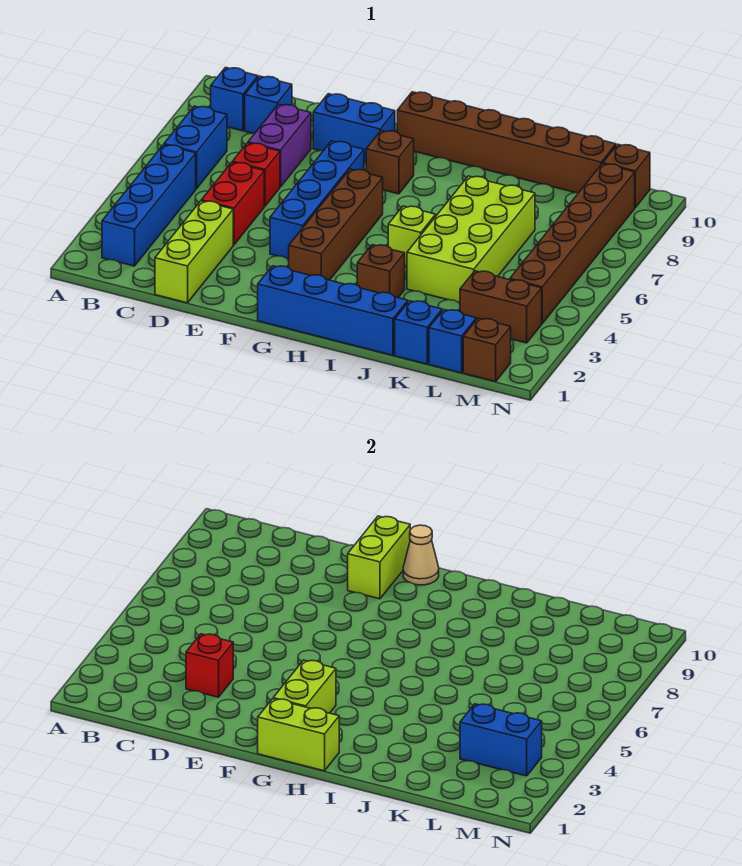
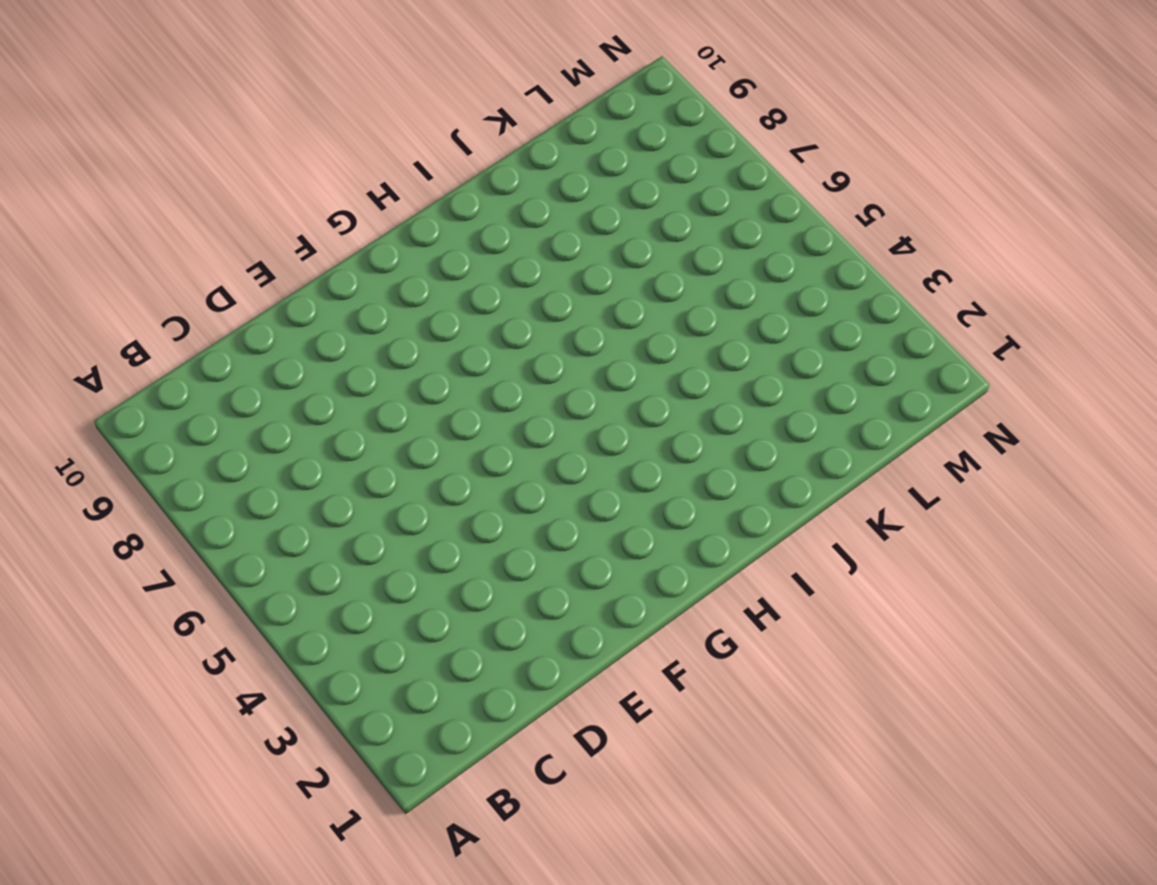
none -> blue brick B2:B5 level 1
none -> blue brick B6:B7 level 1
none -> blue brick B9 level 1

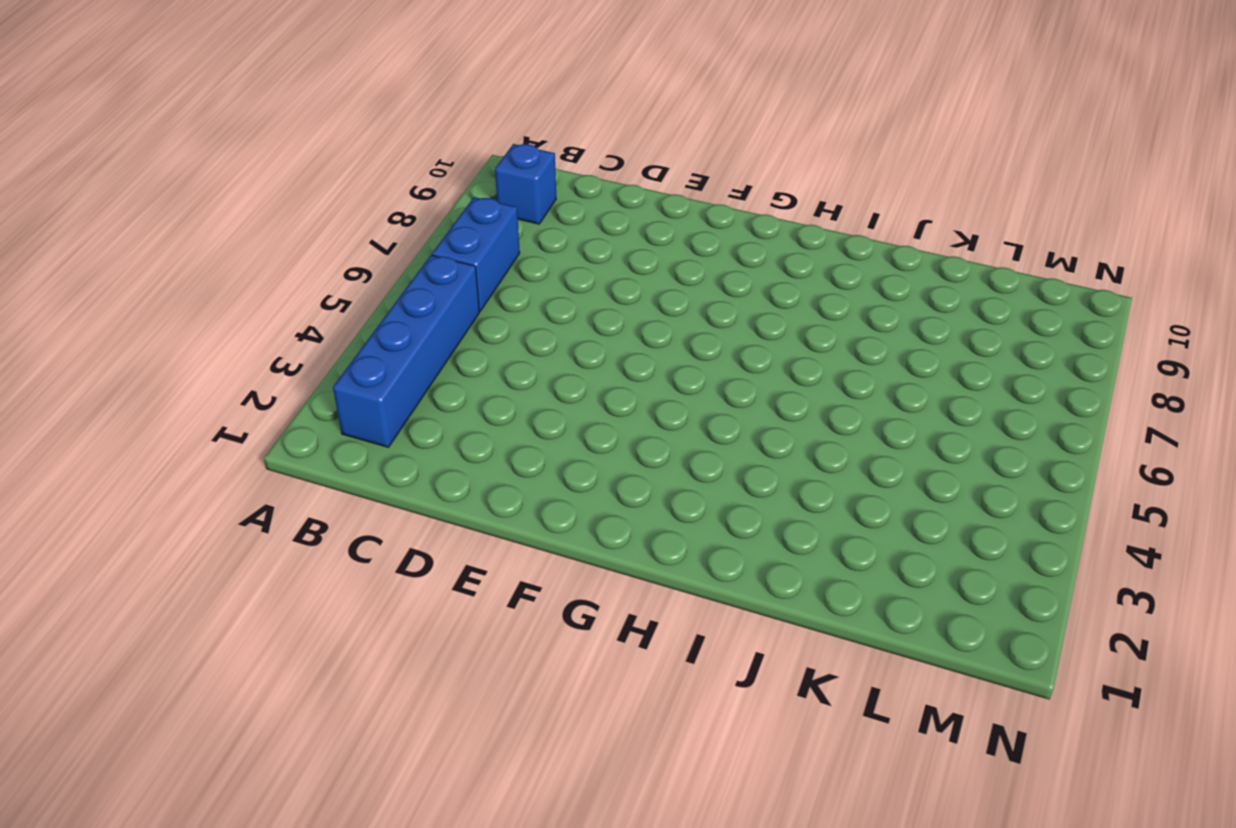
none -> blue brick C9 level 1
none -> lime brick D1:D3 level 1
none -> red brick D4:D5 level 1

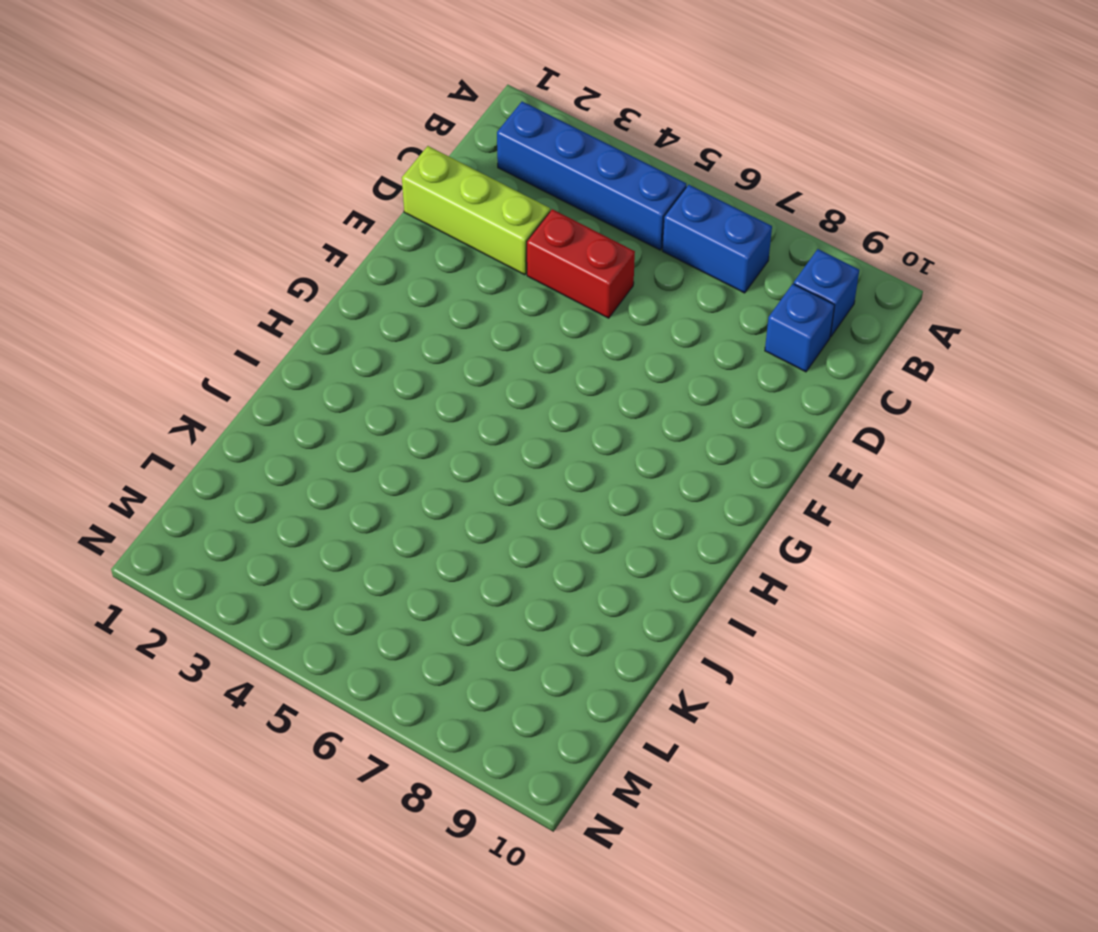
none -> red brick D6 level 1
none -> purple brick D7:D8 level 1
none -> blue brick E9:F9 level 1

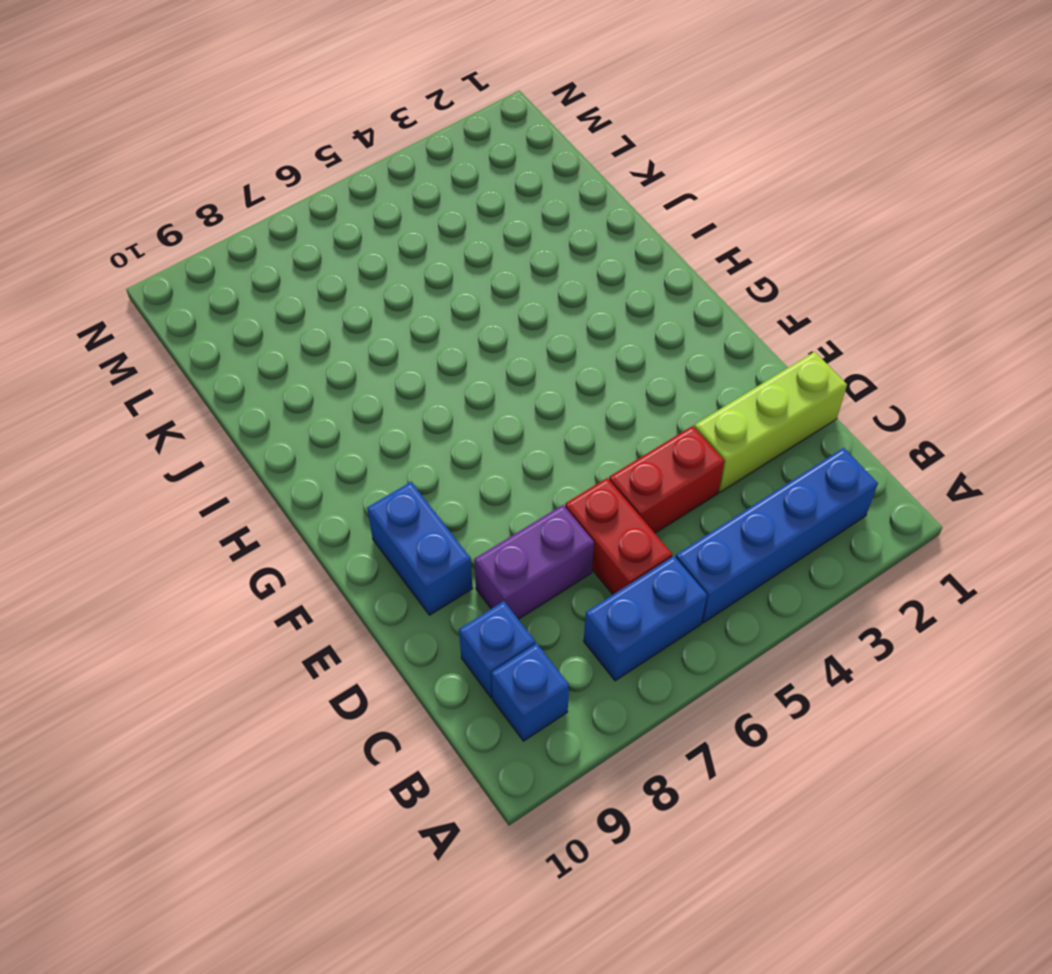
red brick C6:D6 level 1 -> red brick D6 level 1
none -> blue brick F4:F7 level 1
none -> blue brick G1:J1 level 1
none -> brown brick G3:G6 level 1

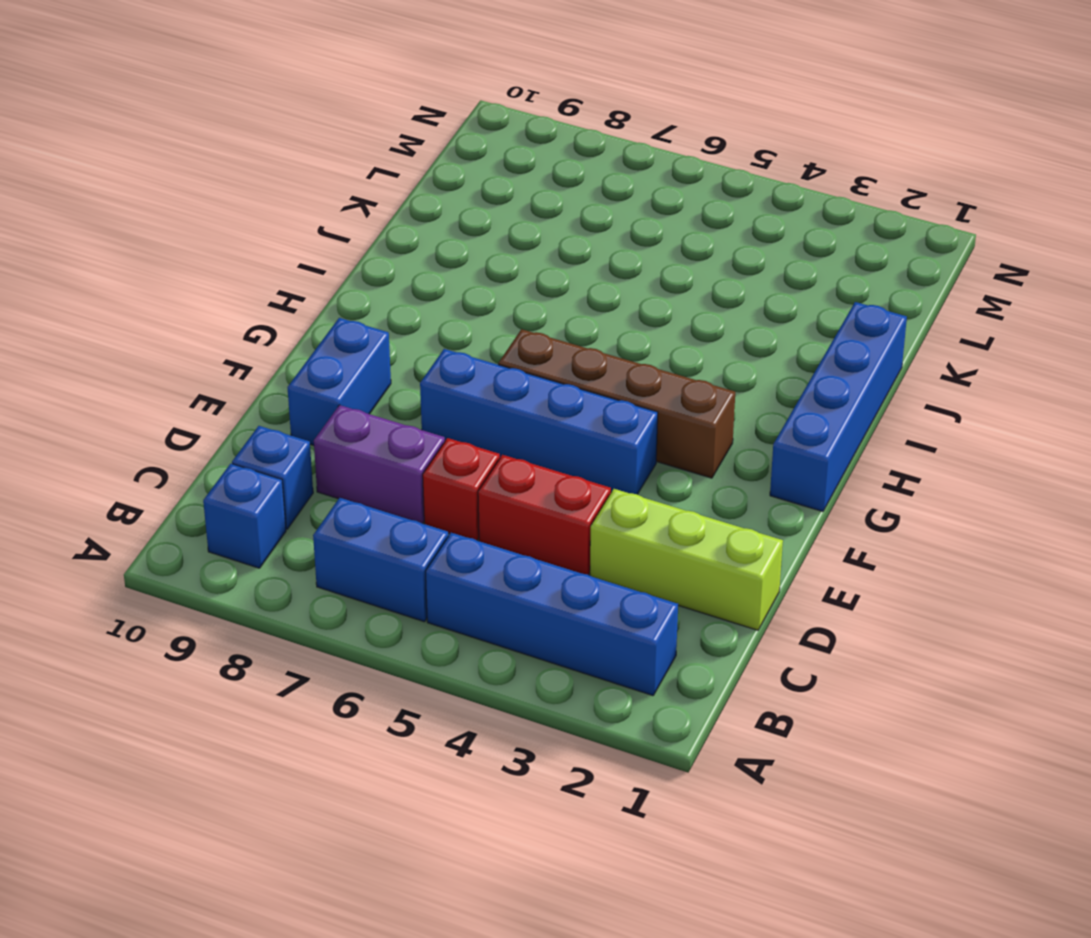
none -> brown brick G8 level 1
none -> brown brick G10:L10 level 1
none -> brown brick I3 level 1

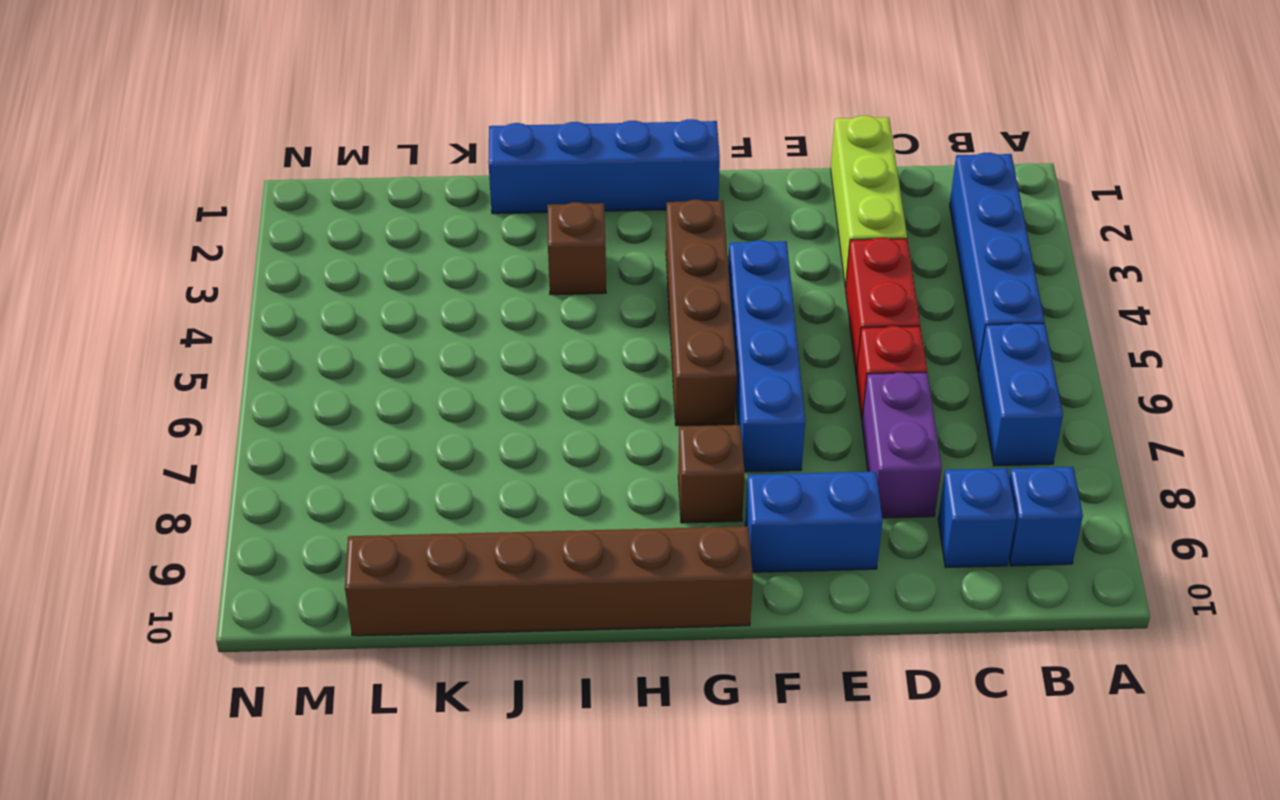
none -> lime brick I5 level 1
none -> lime brick J4:K7 level 1
none -> blue brick K1 level 1

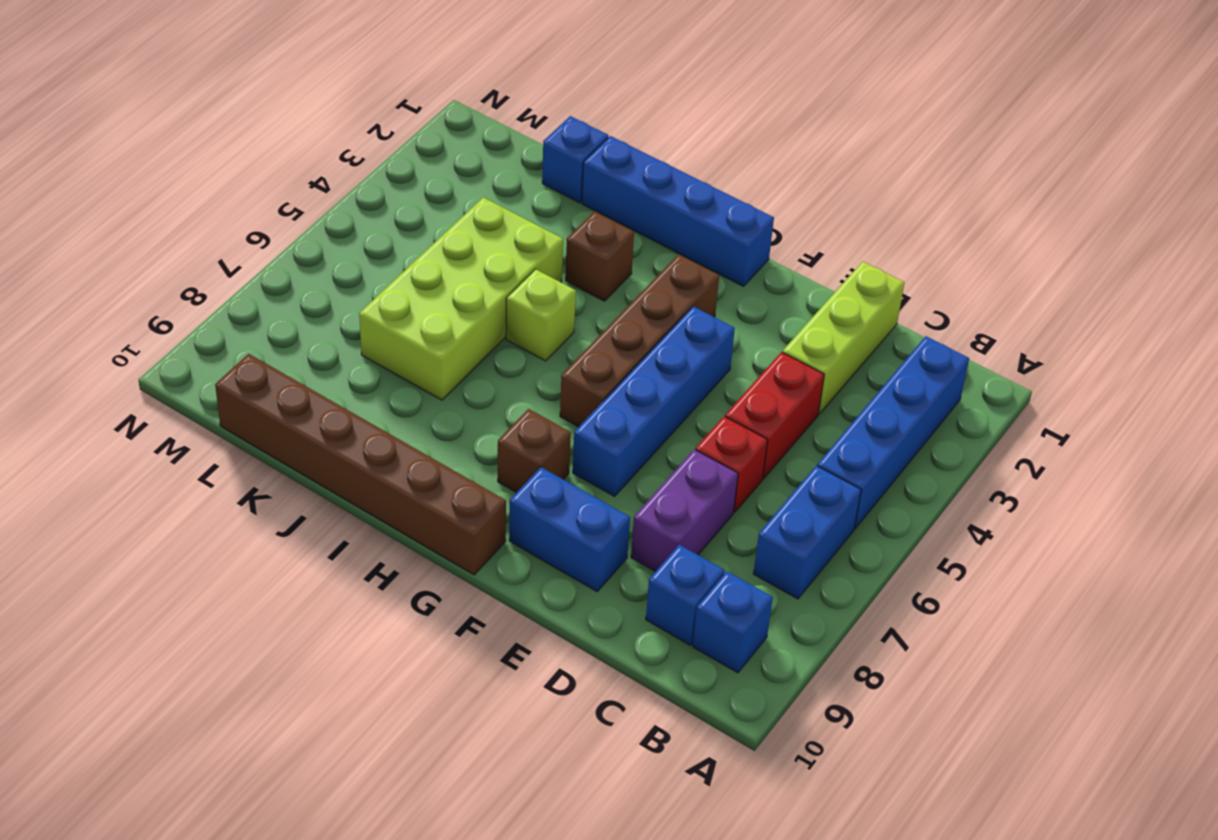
none -> blue brick L1 level 1
none -> brown brick L3:M3 level 1
none -> brown brick M1 level 1

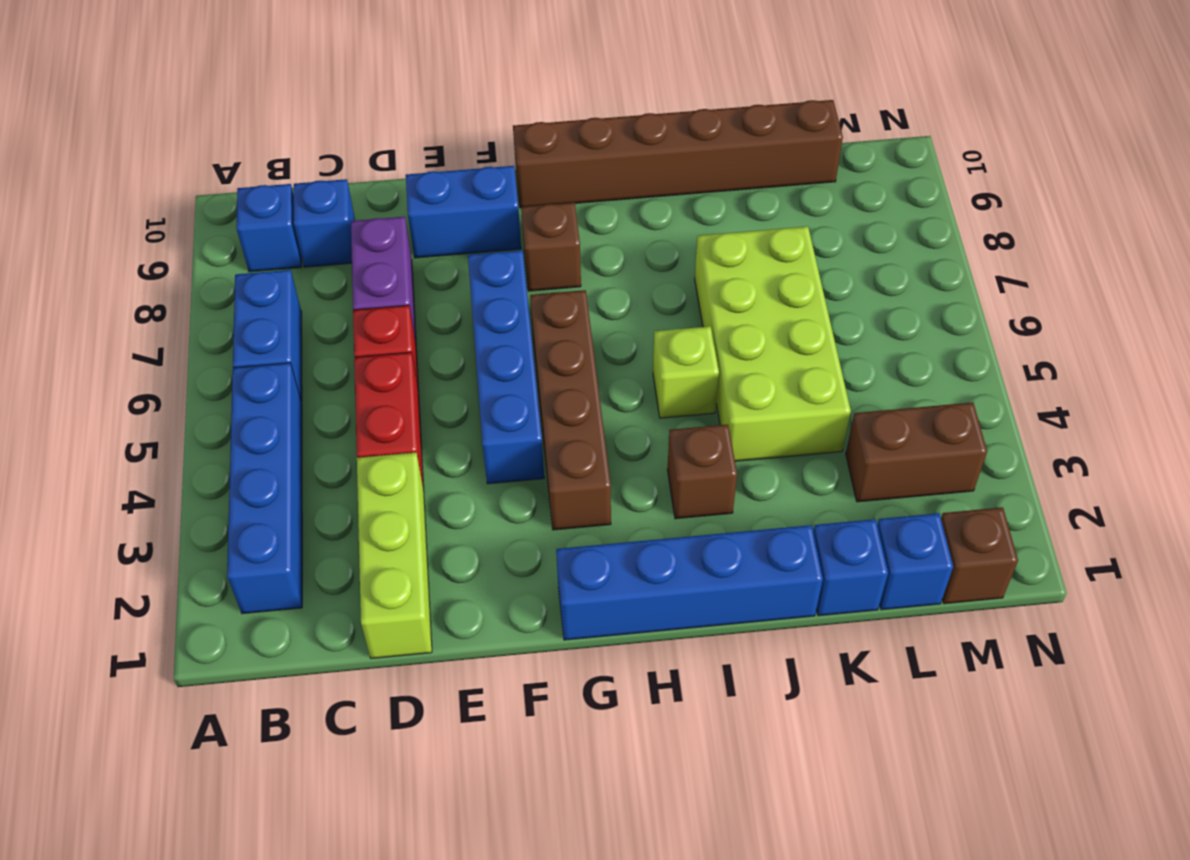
none -> brown brick M4:M9 level 1
none -> brown brick M10 level 1
none -> red brick D3 level 2

